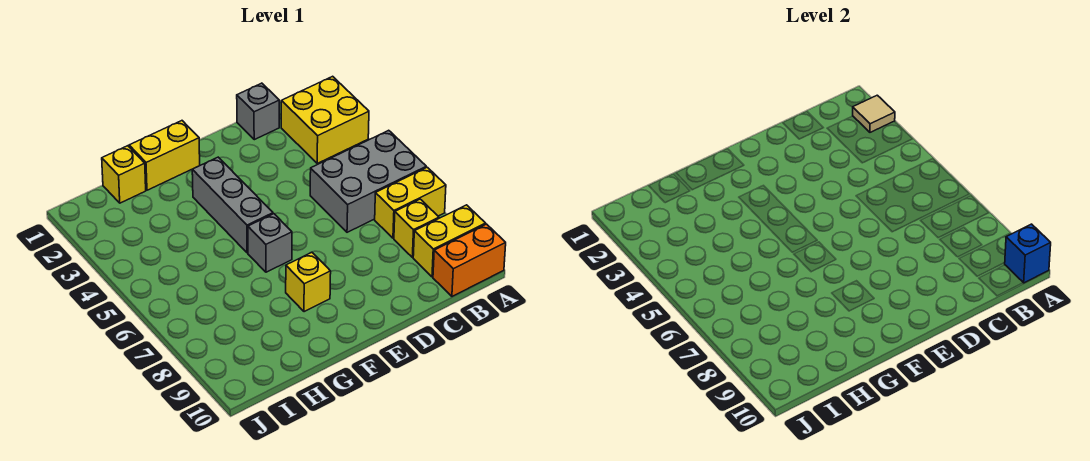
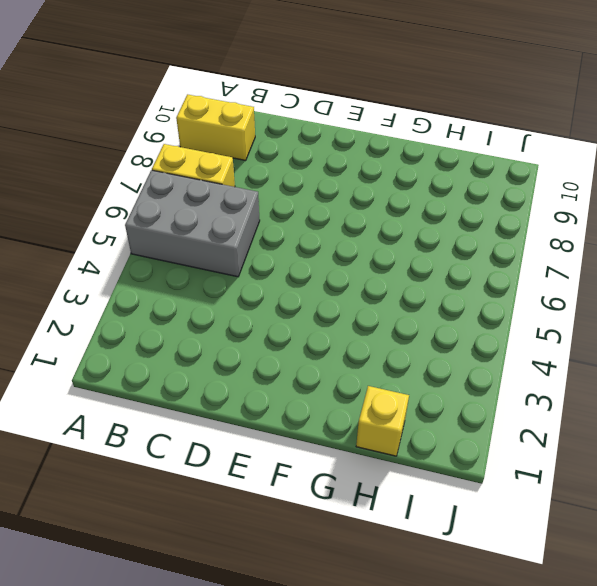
none -> yellow brick A2:B3 level 1
none -> orange brick A10:B10 level 1
none -> yellow brick B8 level 1

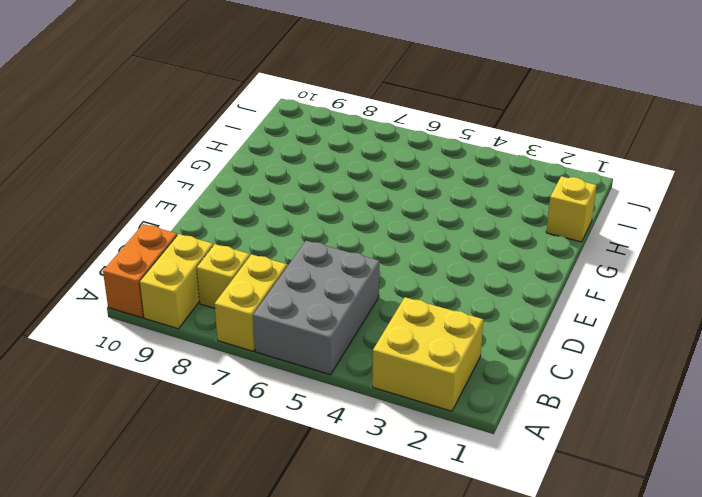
none -> grey brick C1 level 1
none -> yellow brick F1:G1 level 1
none -> grey brick F3:F5 level 1

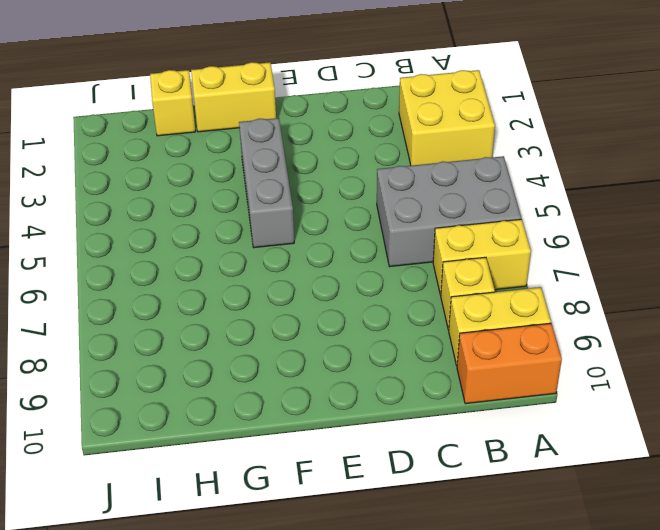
none -> grey brick C1 level 1
none -> grey brick F6 level 1
none -> yellow brick F8 level 1

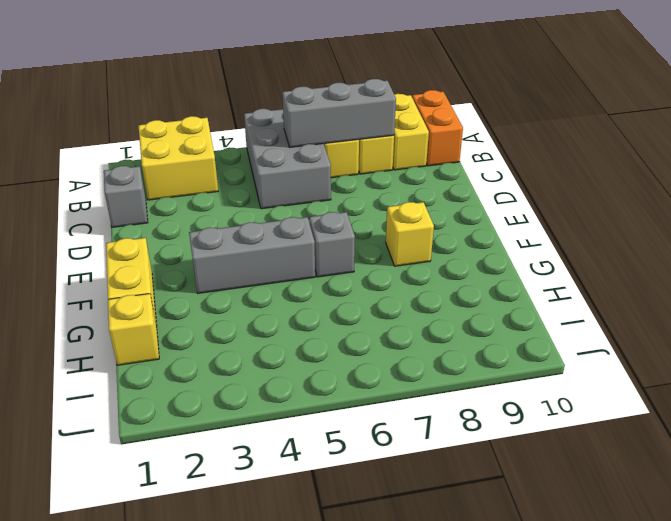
grey brick B6:B8 level 2 -> none
none -> tan tile A2 level 2
none -> blue brick A10 level 2

